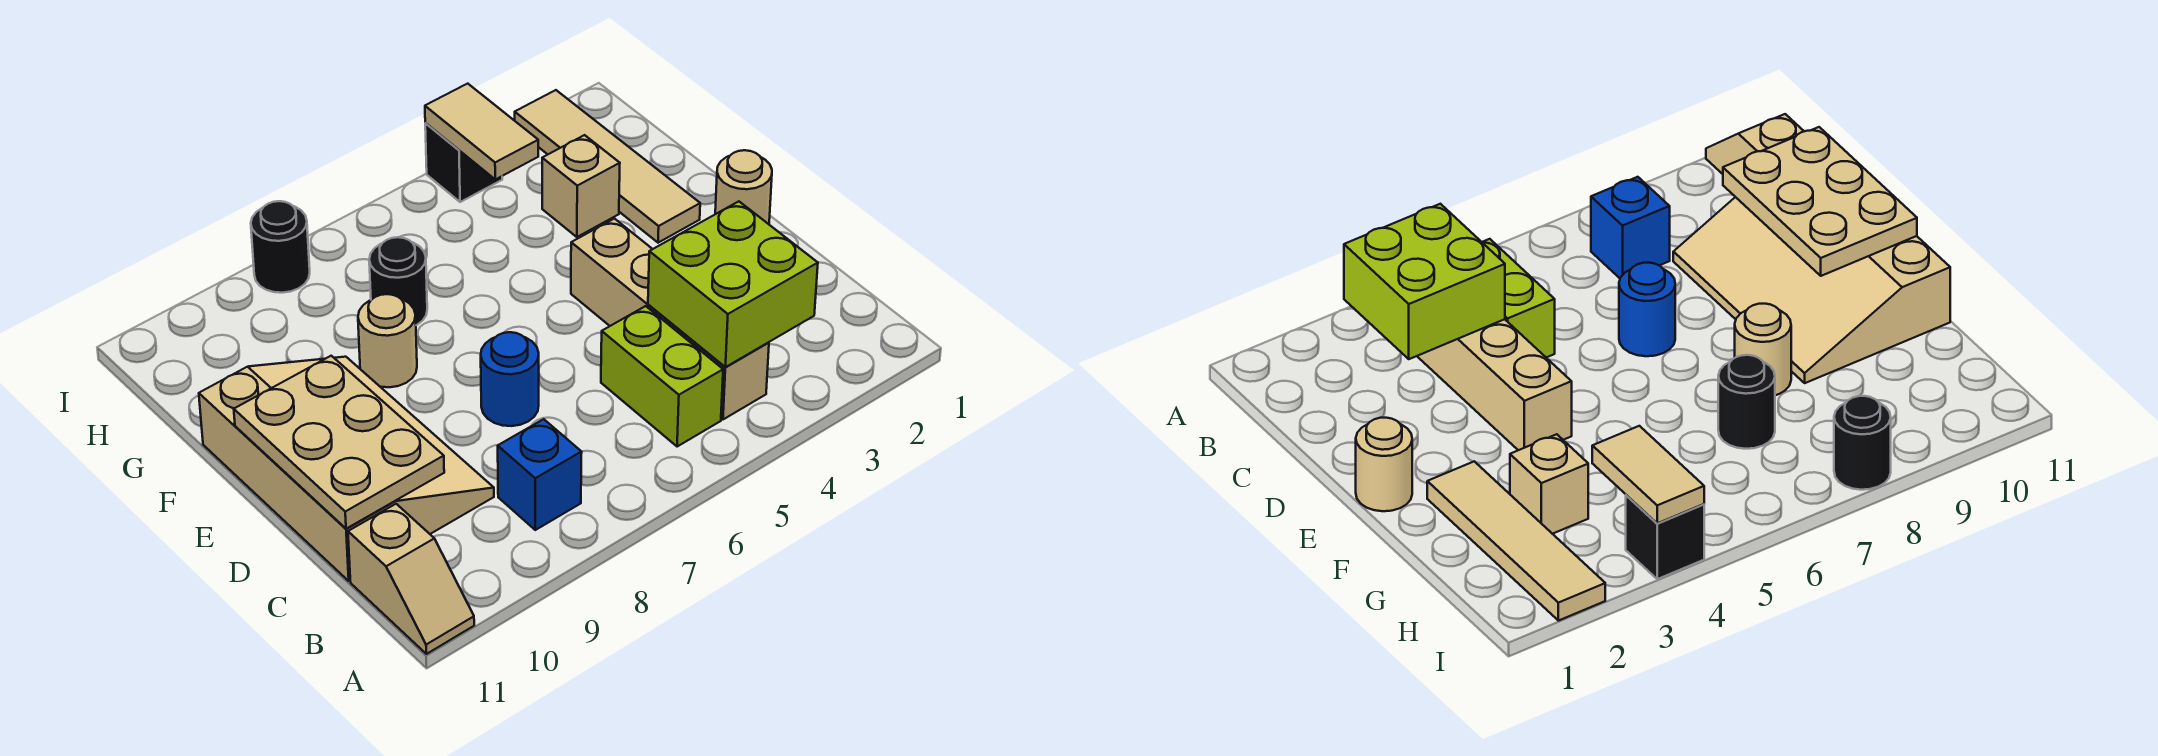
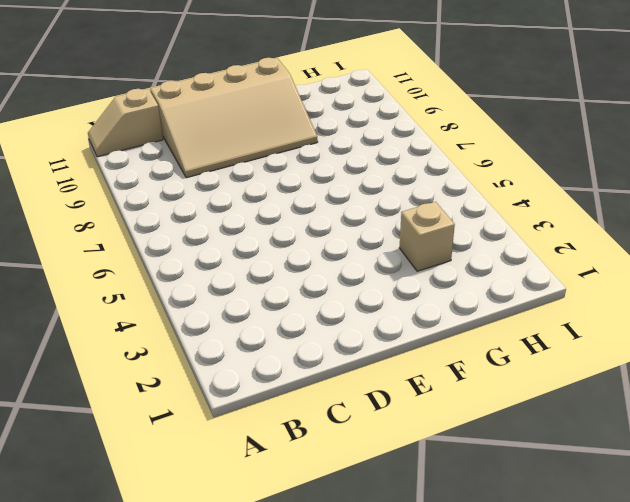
none -> tan brick B4:E4 level 1
none -> lime brick B5:C5 level 1
none -> blue brick B8 level 1

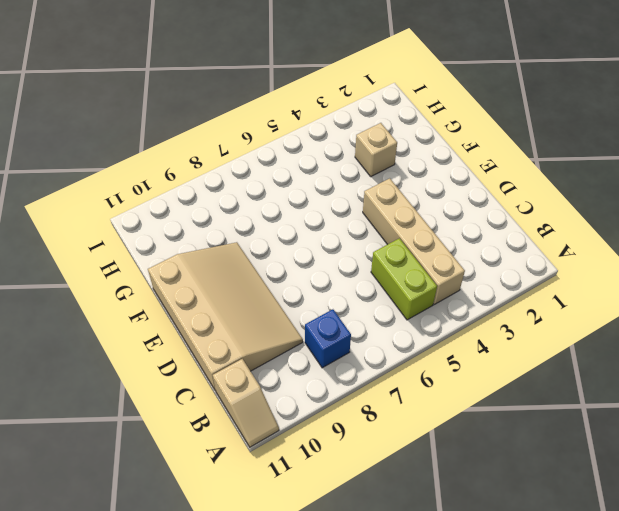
none -> blue round brick D7 level 1
none -> tan round brick E1 level 1
none -> tan tile F2:I2 level 1

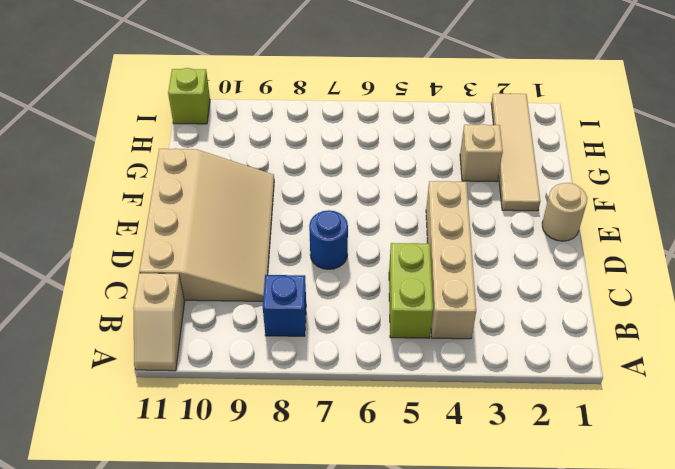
lime brick I11 level 1 -> none
none -> tan round brick F8 level 1
none -> black round brick G7 level 1
none -> black brick I4 level 1

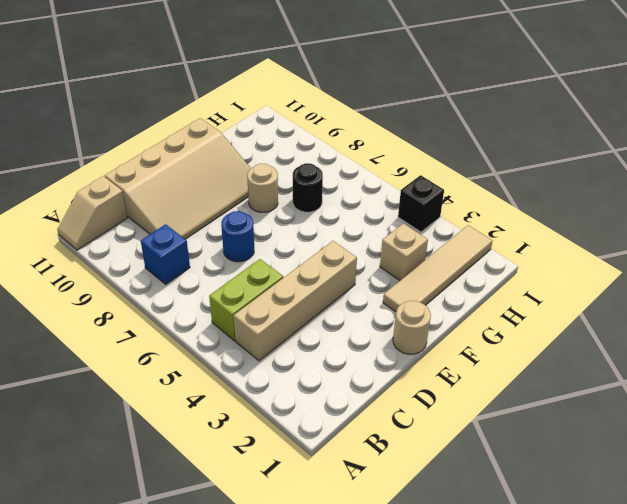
none -> black round brick I8 level 1
none -> lime brick B3:C4 level 2
none -> tan plate C10:E11 level 2

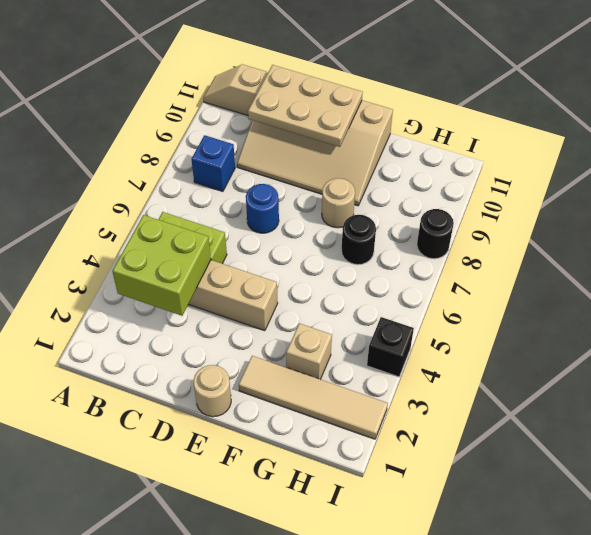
none -> tan tile H4:I4 level 2

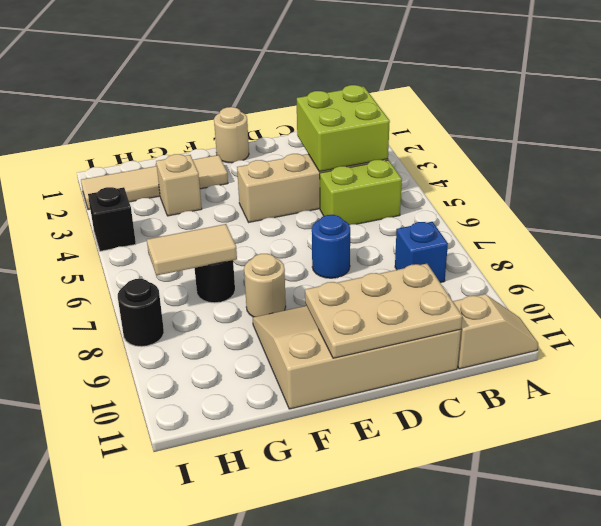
tan tile G7:H7 level 2 -> tan tile H4:I4 level 2

